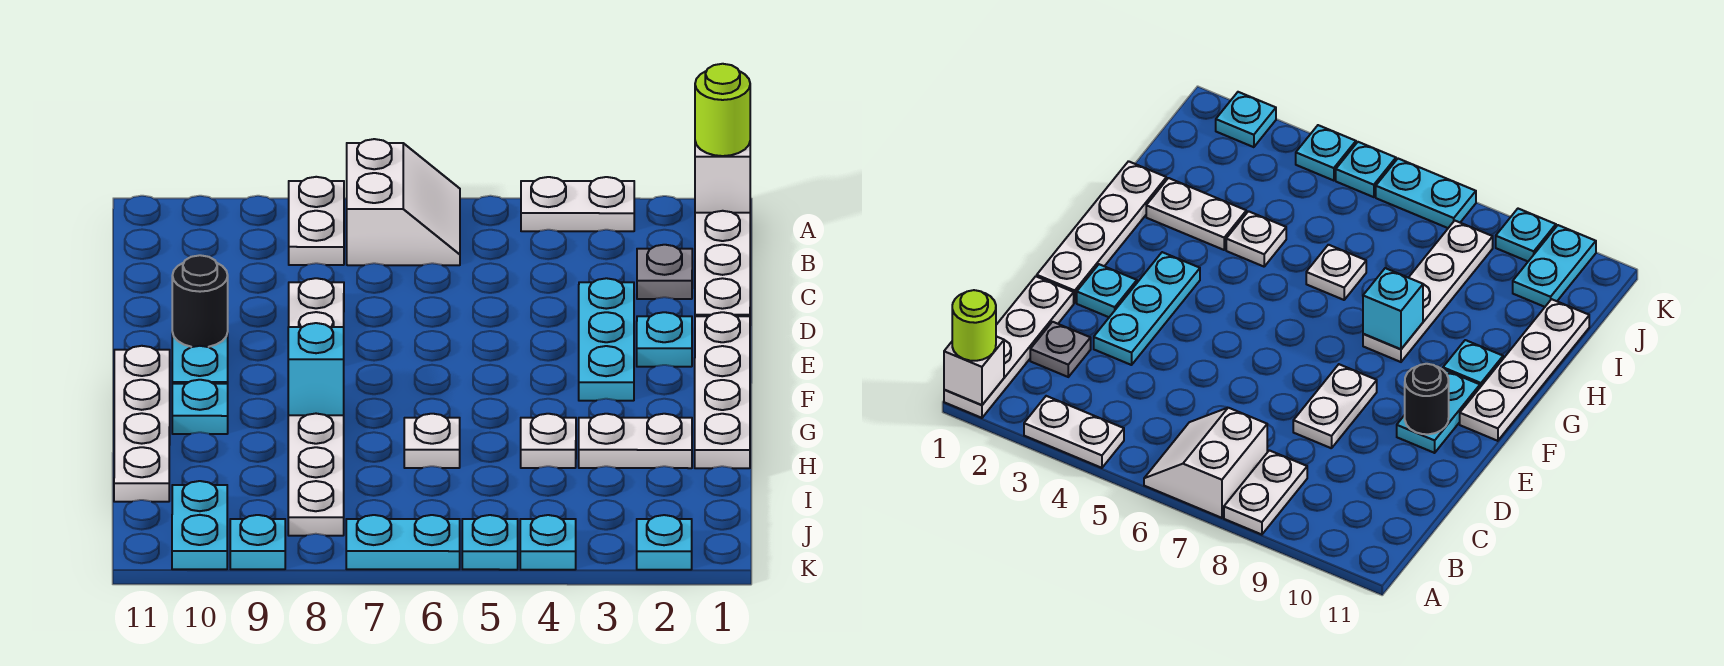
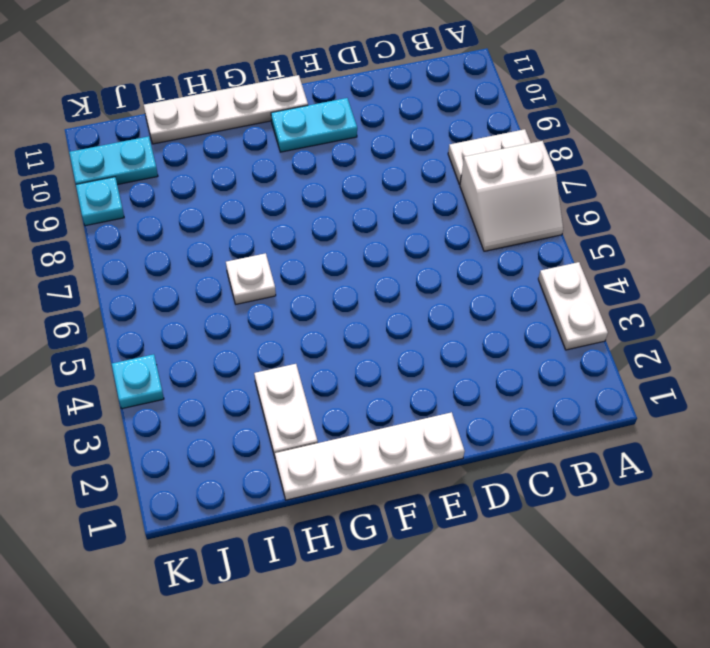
none -> white plate A1:D1 level 1
none -> grey plate C2 level 1
none -> cyan plate D3:F3 level 1

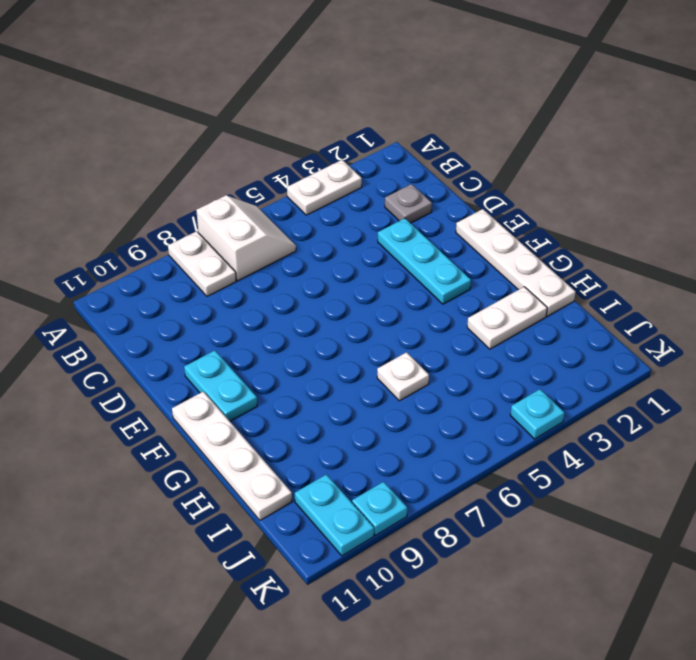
none -> white plate A1:D1 level 1
none -> white plate D8:E8 level 1
none -> cyan plate E2 level 1

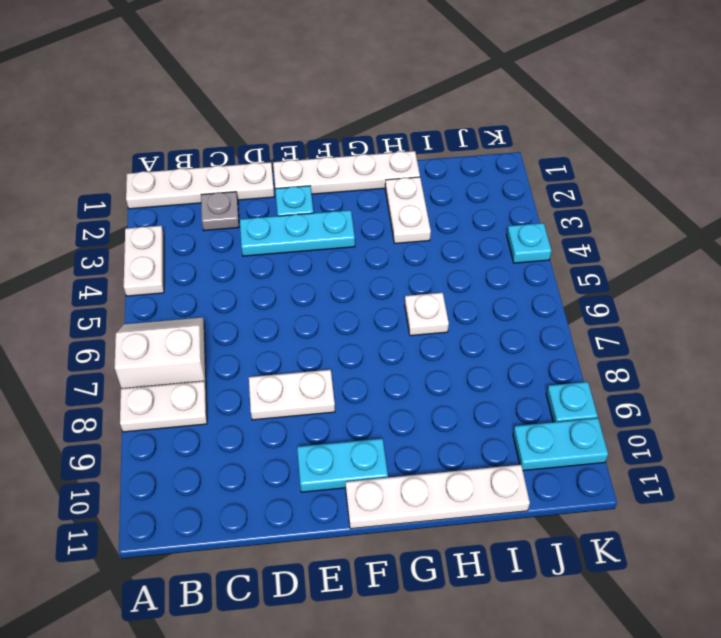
none -> white plate G8:J8 level 1
none -> cyan plate G10 level 1
none -> white plate H4 level 1

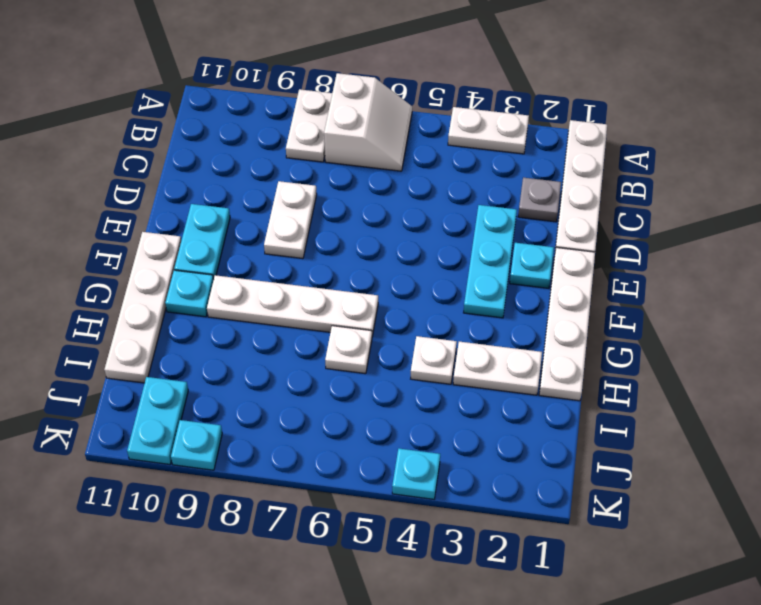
white plate G6:G9 level 1 -> white plate G8:J8 level 1
none -> cyan plate K2 level 1
none -> cyan plate K5 level 1
none -> cyan plate K6:K7 level 1

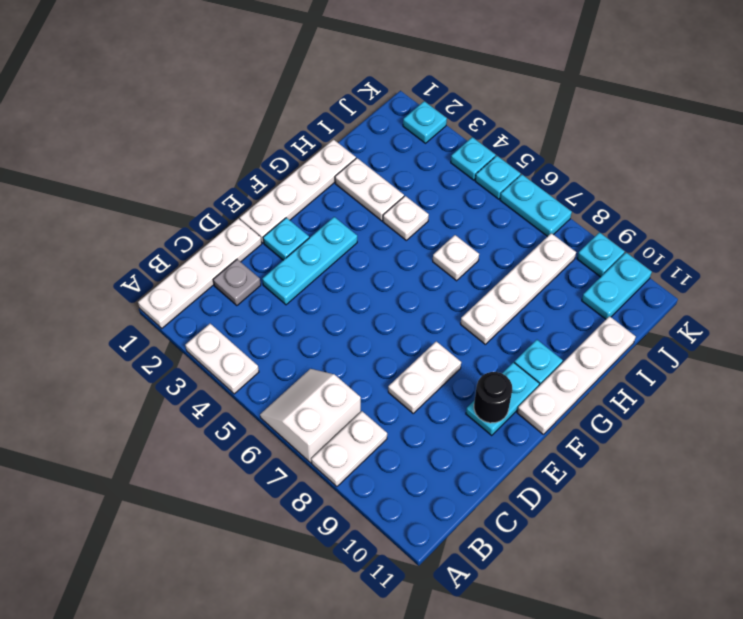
none -> white brick A1 level 2
none -> cyan brick G8 level 2
none -> lime round brick A1 level 3

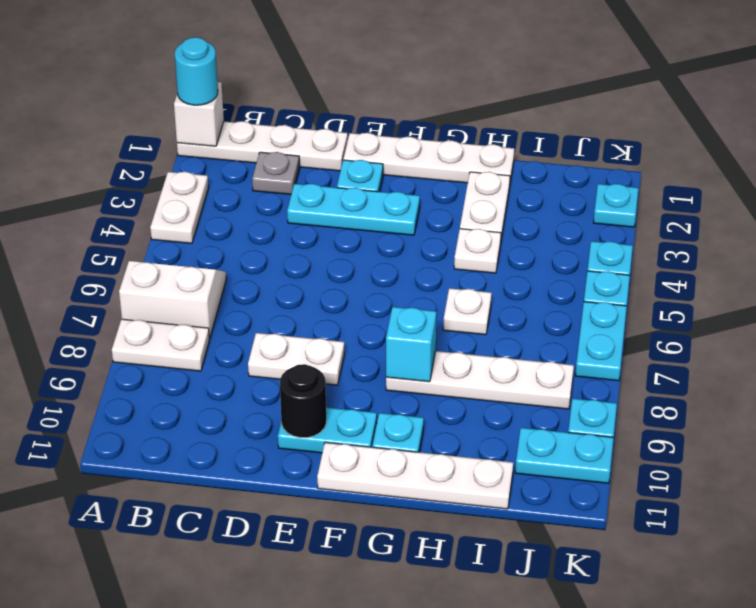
cyan round brick A1 level 3 -> lime round brick A1 level 3

